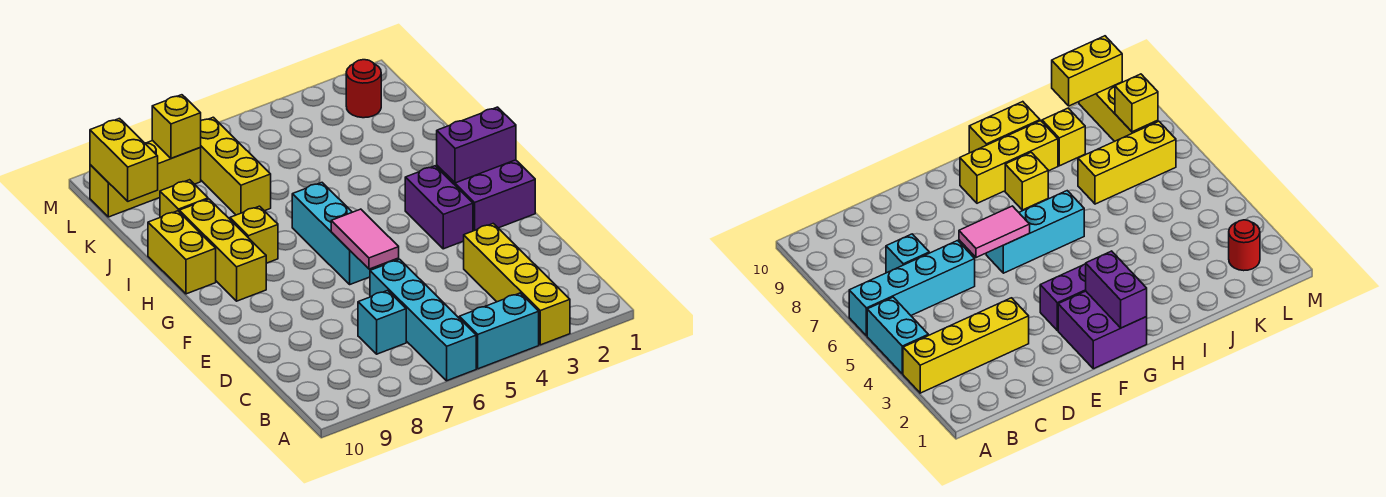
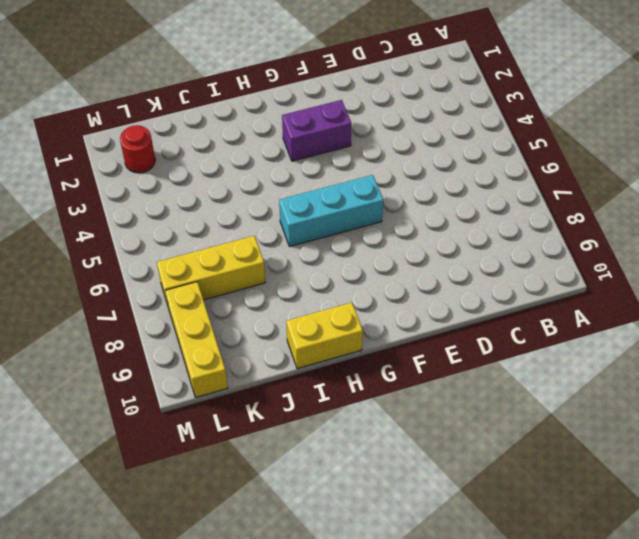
none -> yellow brick A3:D3 level 1
none -> cyan brick A4:A5 level 1
none -> cyan brick A6:D6 level 1

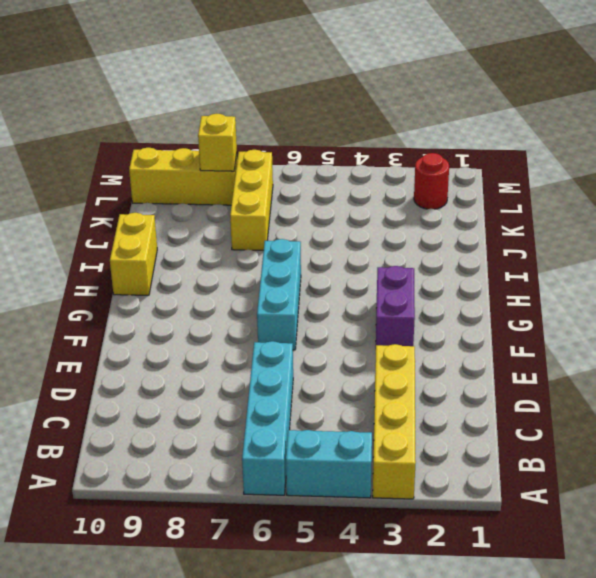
none -> cyan brick C7 level 1
none -> purple brick F1:G2 level 1
none -> yellow brick G9:I9 level 1

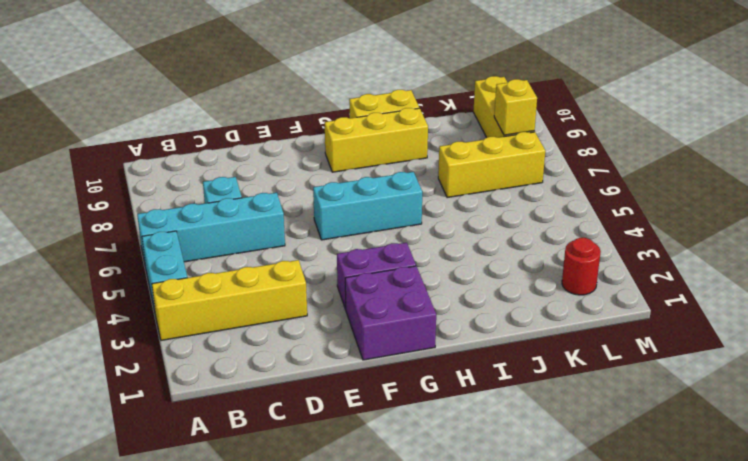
none -> yellow brick H8 level 1
none -> yellow brick J9 level 1
none -> pink tile E6:F6 level 2

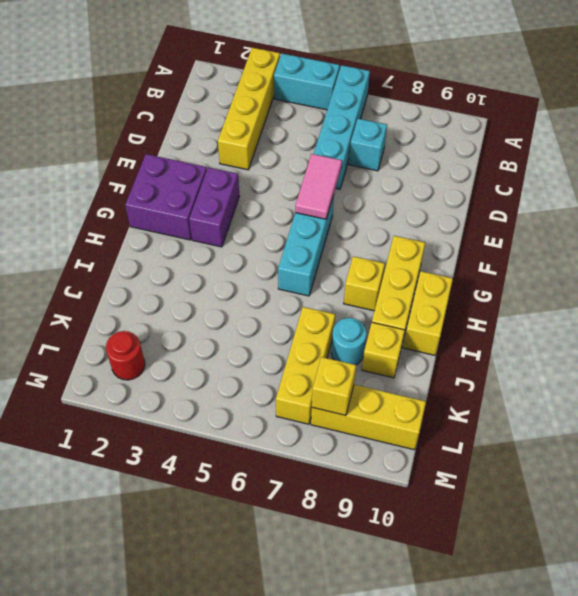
cyan round brick J8 level 1 -> none
none -> purple brick G1:G2 level 2
none -> yellow brick K10:L10 level 2

